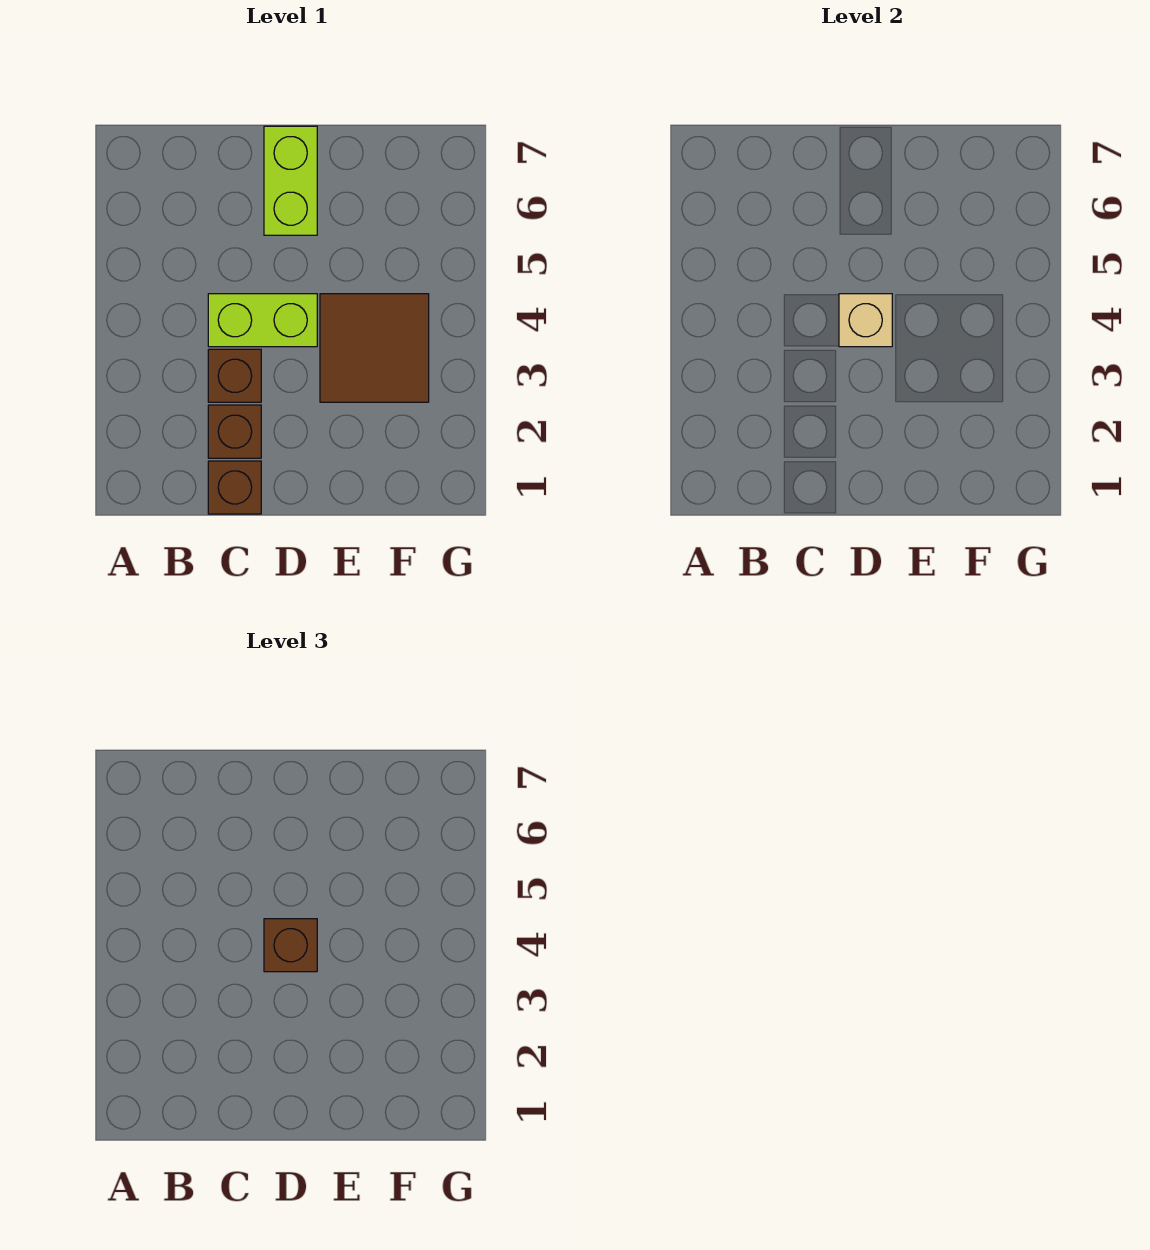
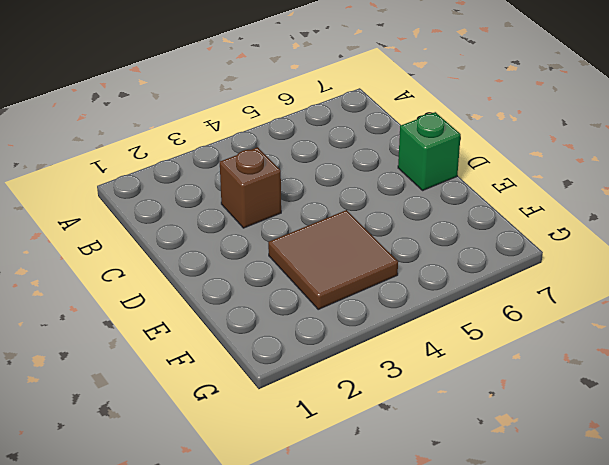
green brick D7 level 1 -> lime brick D6:D7 level 1
none -> brown brick C1 level 1
none -> brown brick C2 level 1

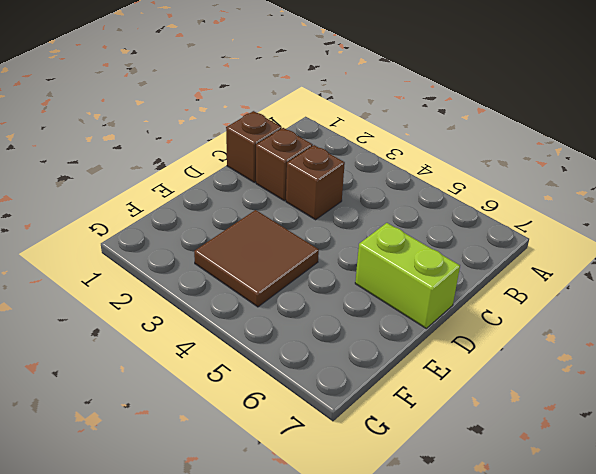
none -> lime brick C4:D4 level 1
none -> tan brick D4 level 2

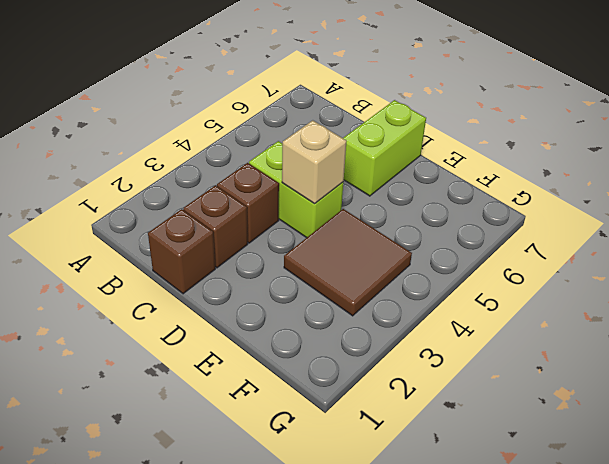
none -> brown brick D4 level 3

